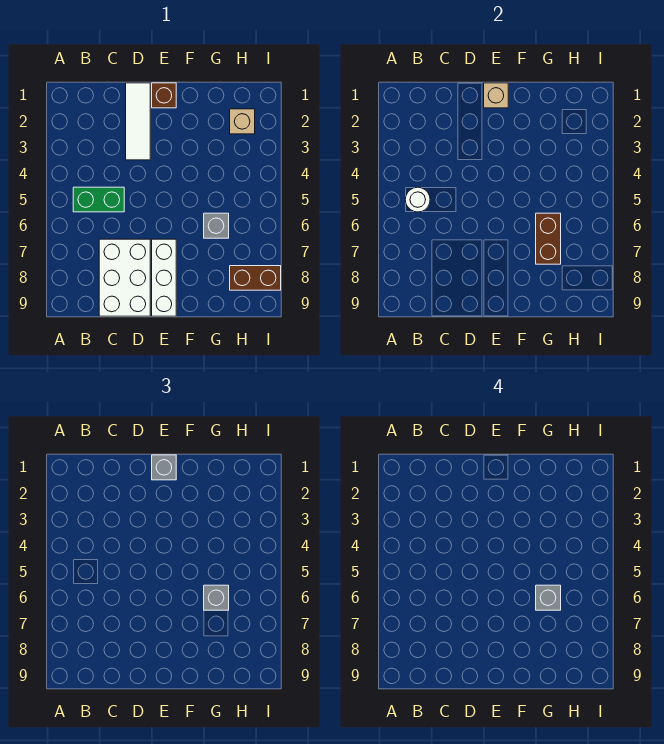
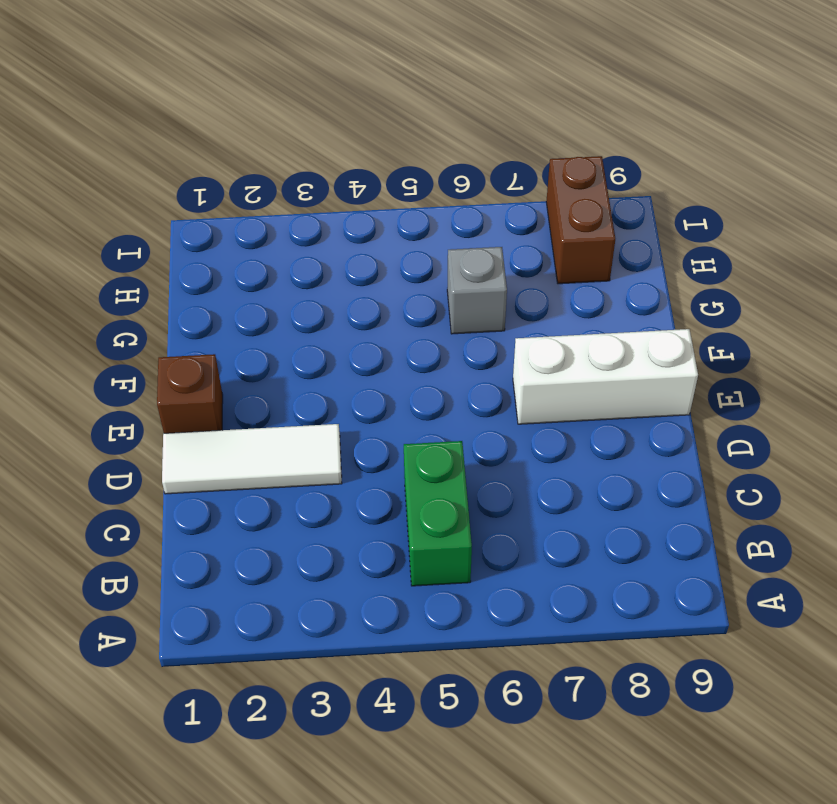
none -> white brick C7:D9 level 1
none -> tan brick H2 level 1
none -> white round brick B5 level 2

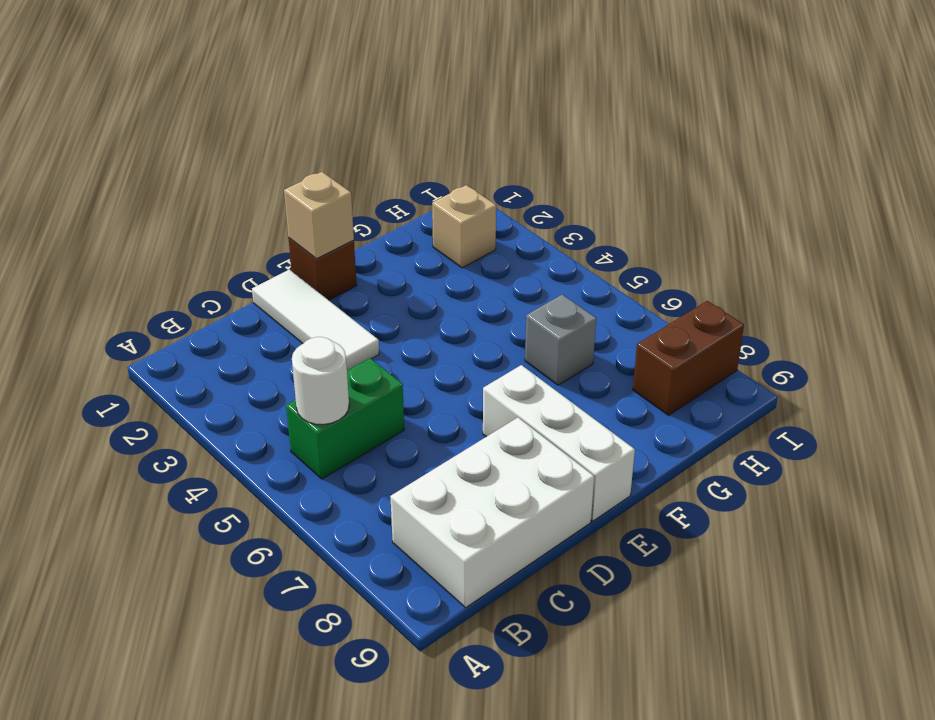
white brick B8:D9 level 1 -> white brick C7:D9 level 1
none -> brown brick G6:G7 level 2
none -> grey brick E1 level 3
none -> grey brick G6 level 3

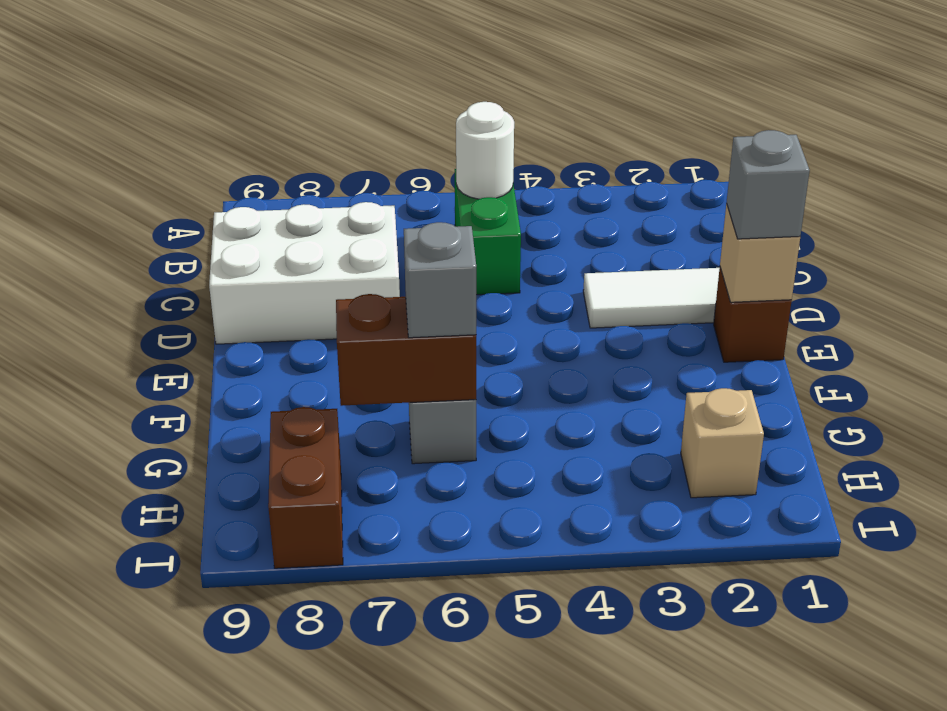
none -> white brick E7:E9 level 1
none -> grey brick G6 level 4

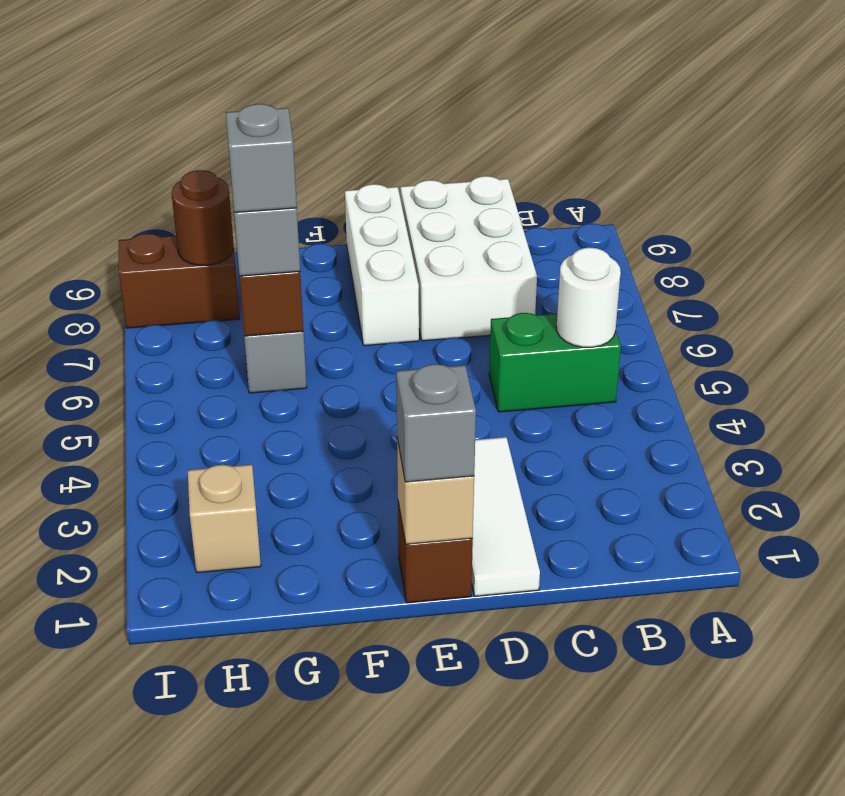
brown round brick H8 level 2 -> none

